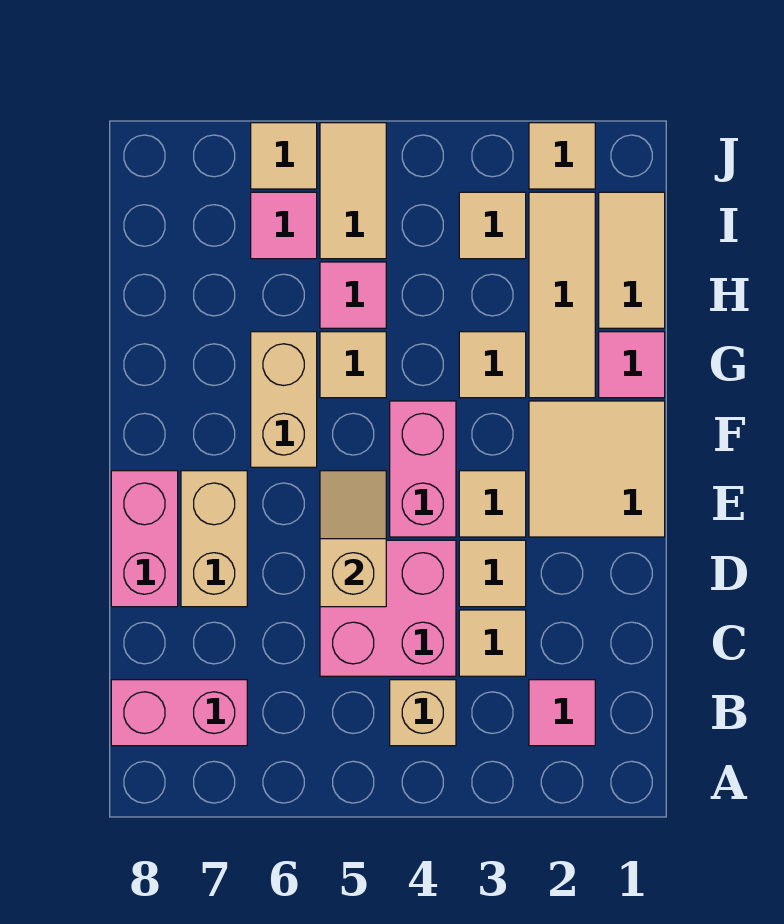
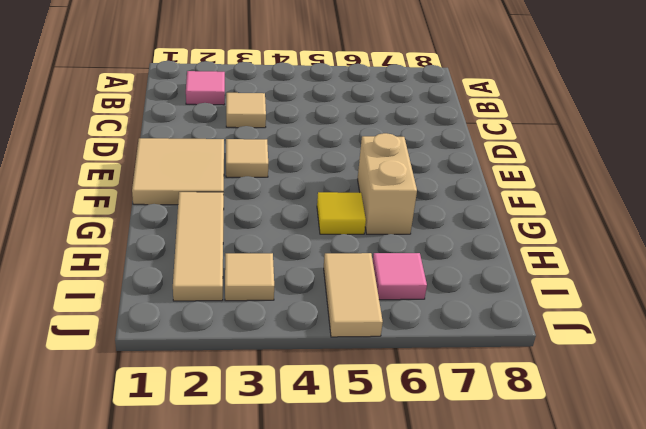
yellow tile G5 level 1 -> tan tile G5 level 1
none -> tan brick B4 level 1
none -> pink brick B7:B8 level 1
none -> pink brick C4:D5 level 1

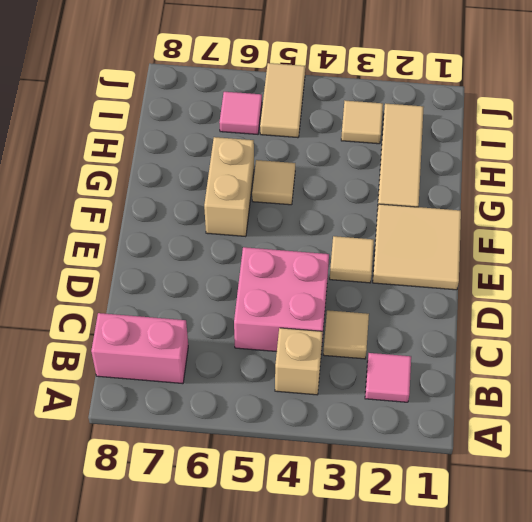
none -> tan tile D3 level 1
none -> tan brick D7:E7 level 1
none -> pink brick D8:E8 level 1

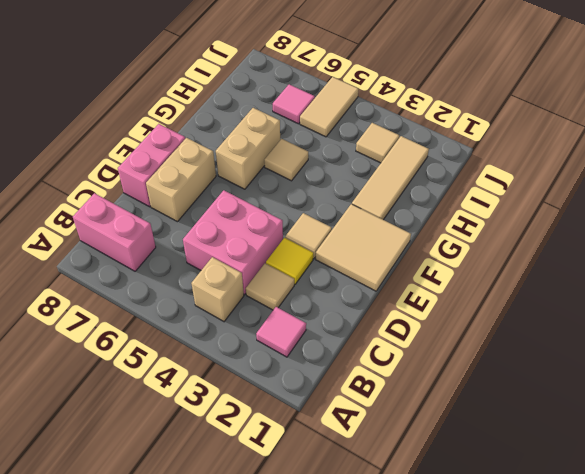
yellow tile D3 level 1 -> tan tile D3 level 1
none -> pink brick E4:F4 level 1
none -> pink tile G1 level 1
none -> tan tile G3 level 1

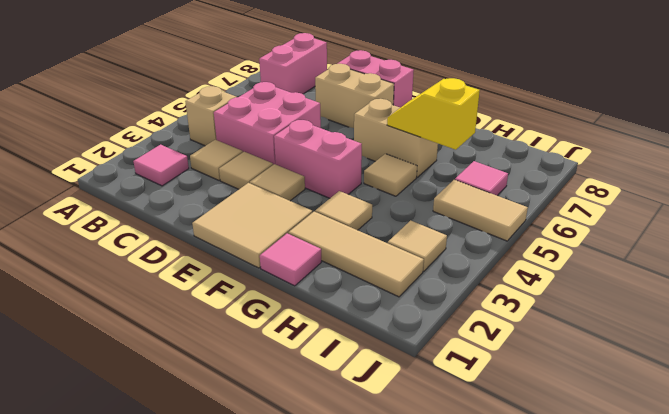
yellow slope G6:H6 level 2 top H -> none
none -> tan tile H1:I1 level 1
none -> pink tile H5 level 1
none -> tan tile J2 level 1

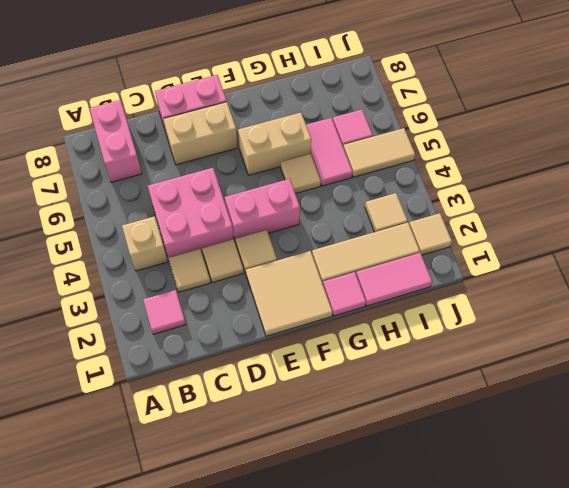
pink tile H1:I1 level 1 -> tan tile H1:I1 level 1
pink tile H5:H6 level 1 -> pink tile H5 level 1
none -> tan tile G3 level 1
none -> tan tile J6 level 1
none -> tan slope D5:E5 level 2 top D

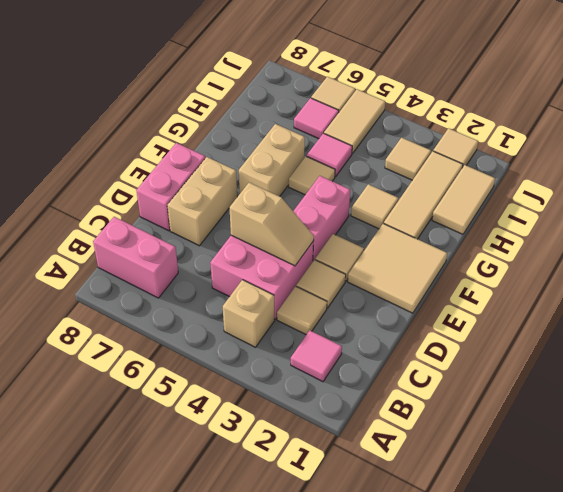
tan slope D4:D5 level 2 top 5 -> tan slope D5:E5 level 2 top D
none -> pink tile G1 level 1

